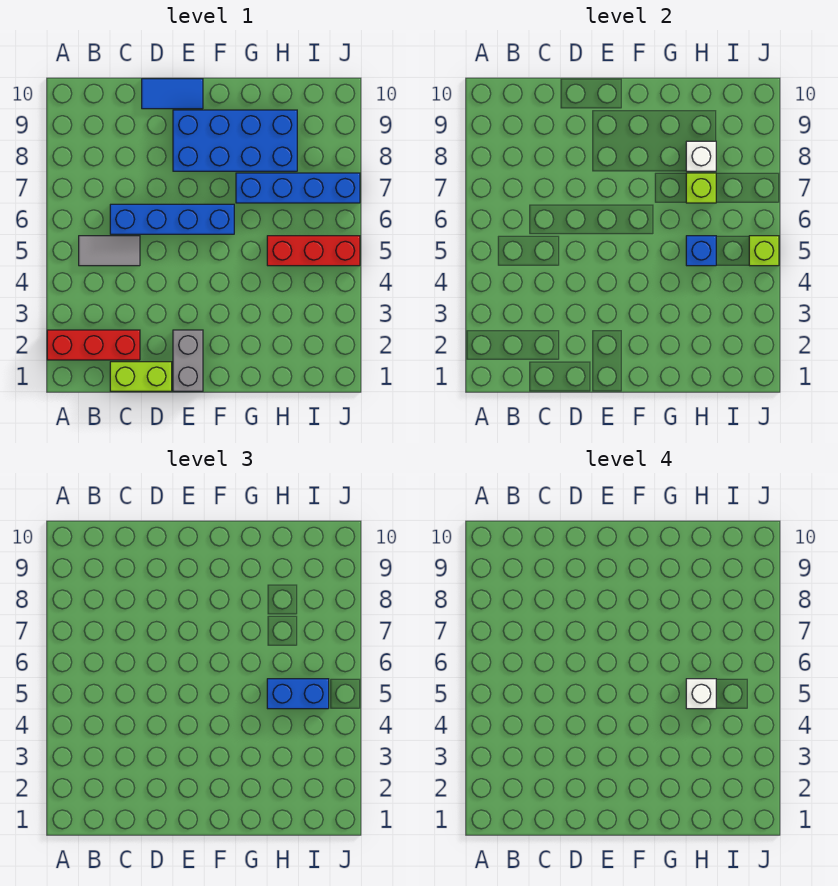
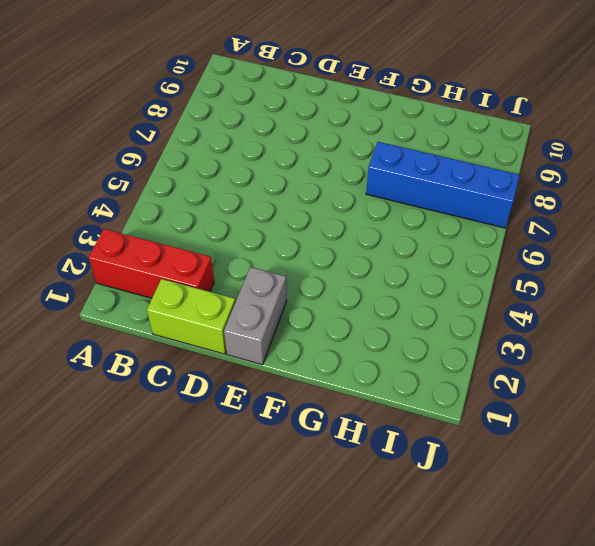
none -> grey tile B5:C5 level 1
none -> blue brick C6:F6 level 1
none -> blue tile D10:E10 level 1

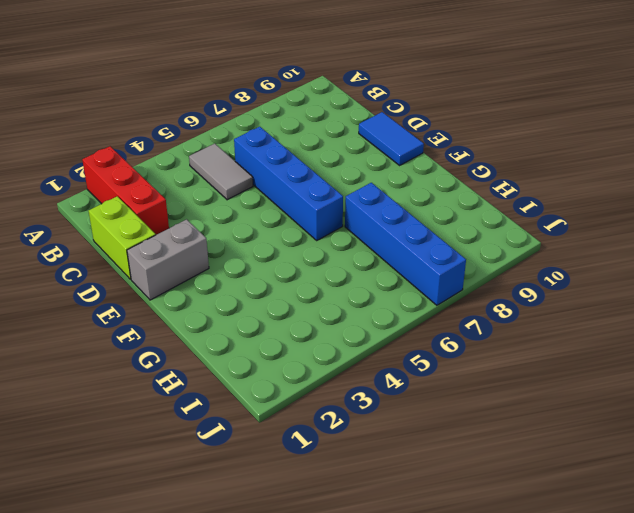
none -> blue brick E8:H9 level 1
none -> red brick H5:J5 level 1
none -> blue brick H5 level 2

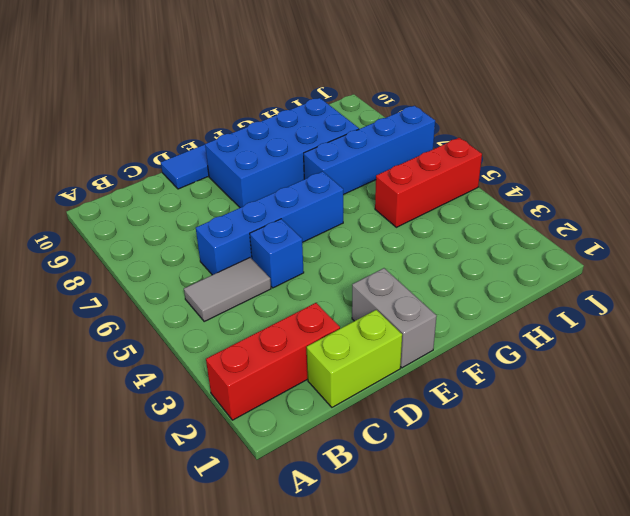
blue brick D5 level 1 -> blue brick H5 level 2
none -> lime brick H7 level 2
none -> white brick H8 level 2
none -> lime brick J5 level 2

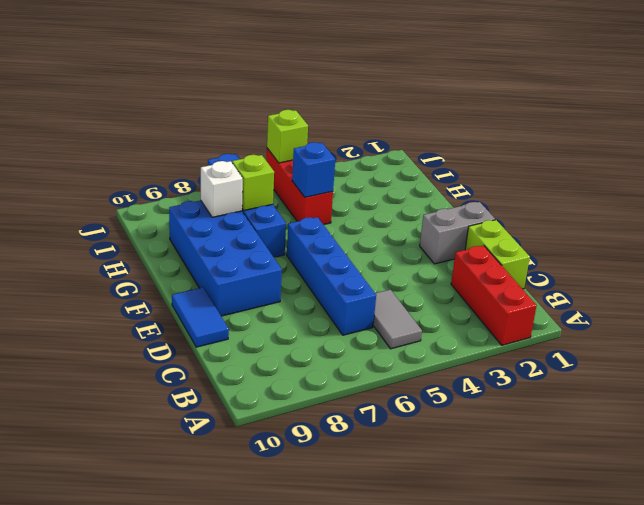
none -> blue brick H5:I5 level 3
none -> white brick H5 level 4

